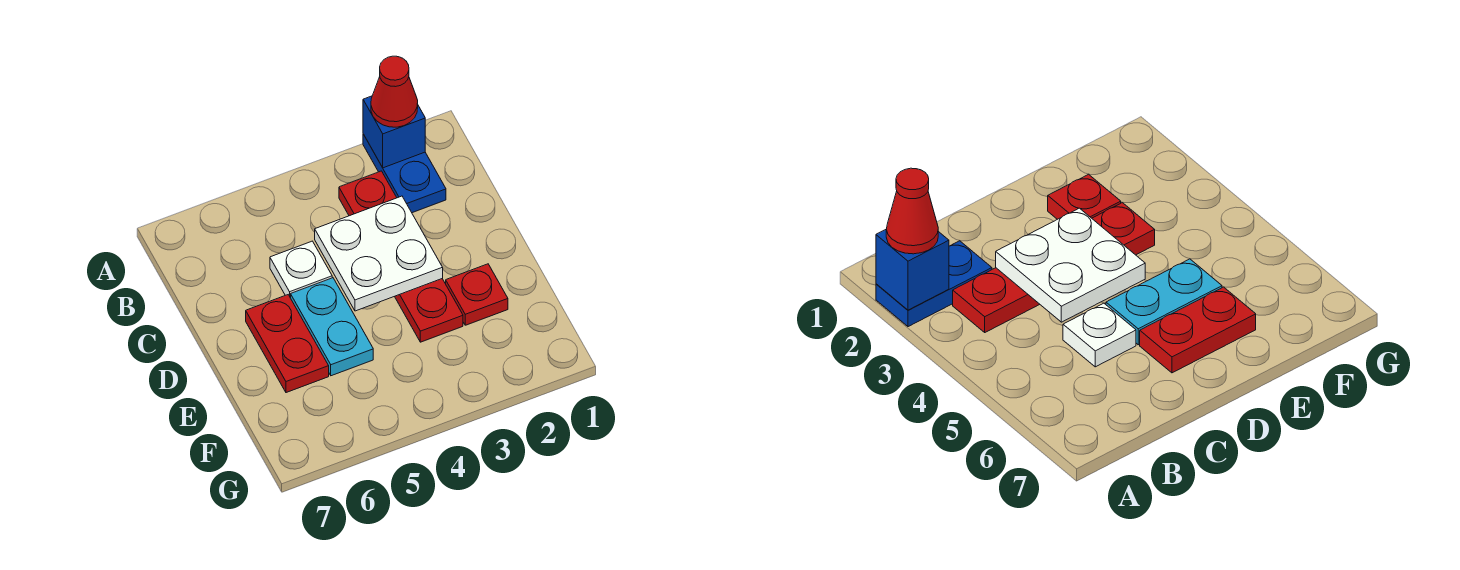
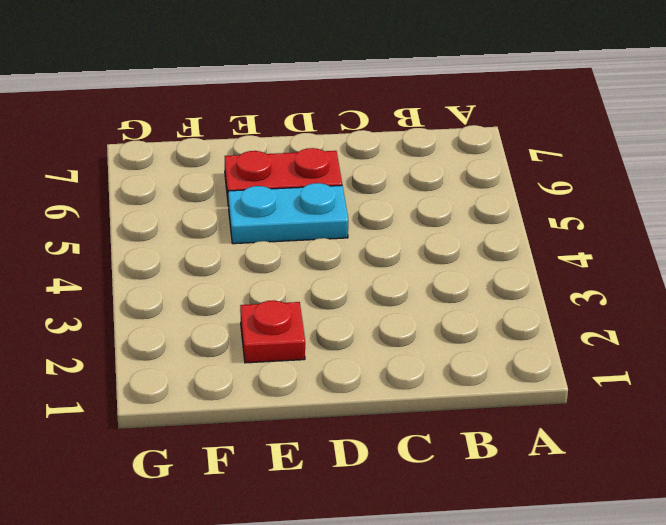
none -> blue plate A2:B2 level 1
none -> red plate B3:E3 level 1

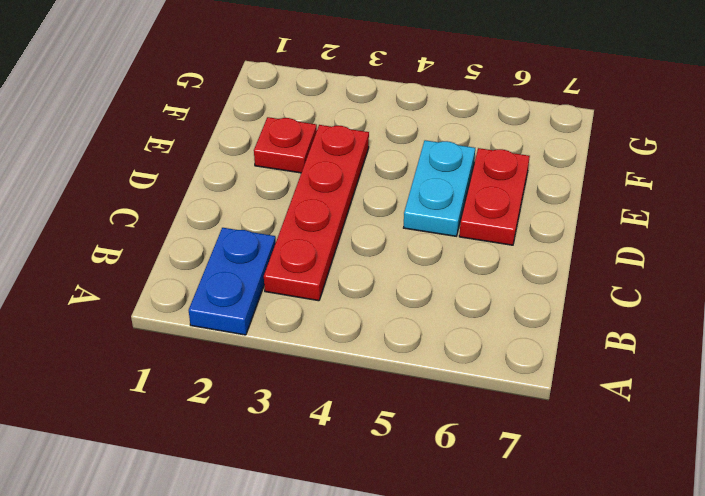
none -> white plate C5 level 1
none -> blue brick A2 level 2

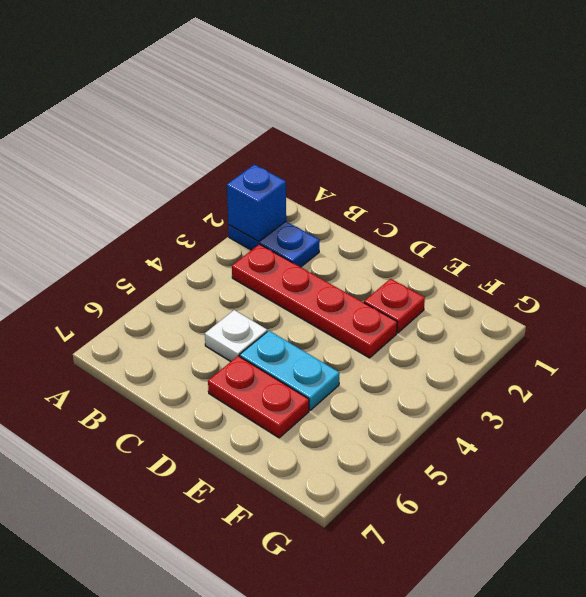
none -> white plate C3:D4 level 2
none -> red cone A2 level 3

